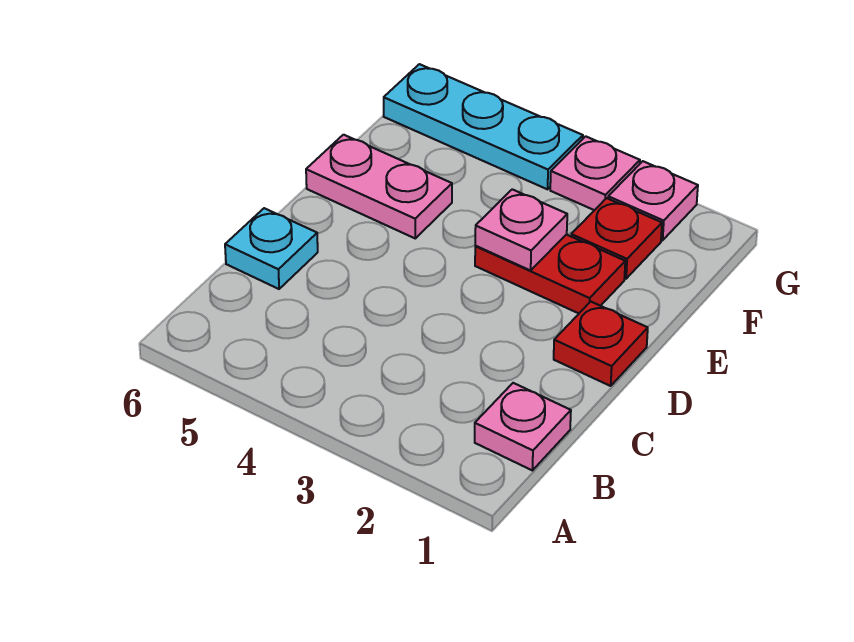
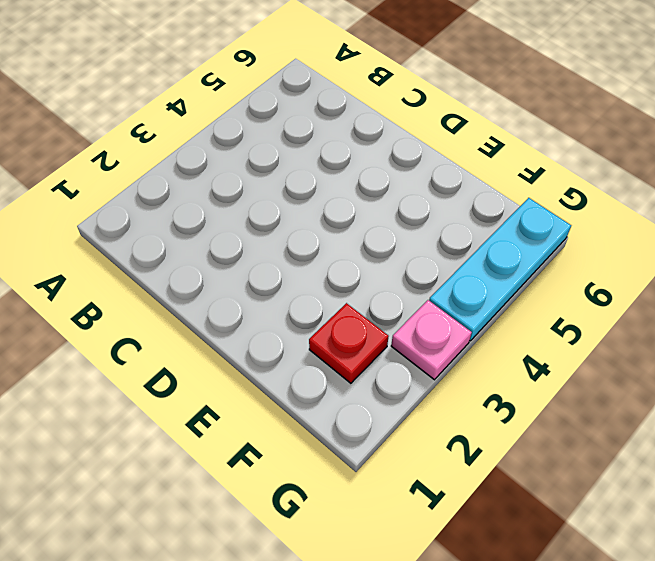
none -> pink plate B1 level 1
none -> cyan plate C6 level 1

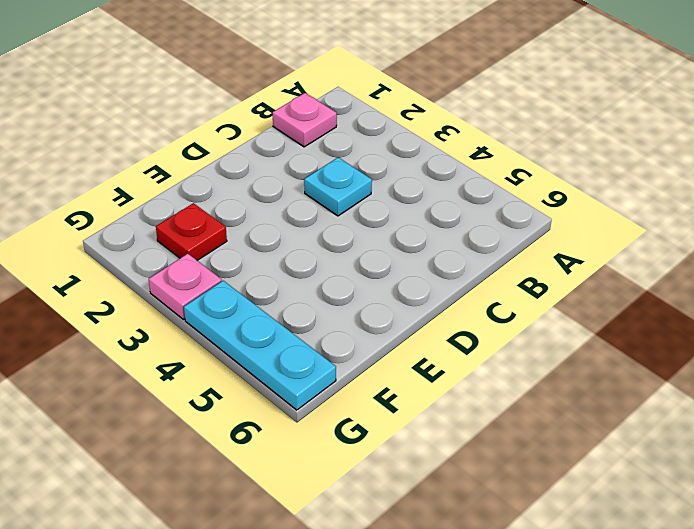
cyan plate C3 level 1 -> cyan plate C6 level 1
none -> red plate D1 level 1
none -> red plate E2:E3 level 1

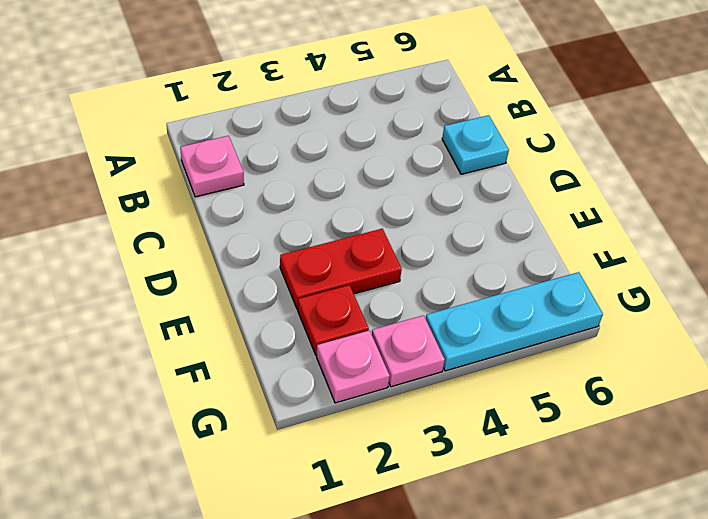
none -> red plate D1 level 1
none -> pink plate E5:E6 level 1

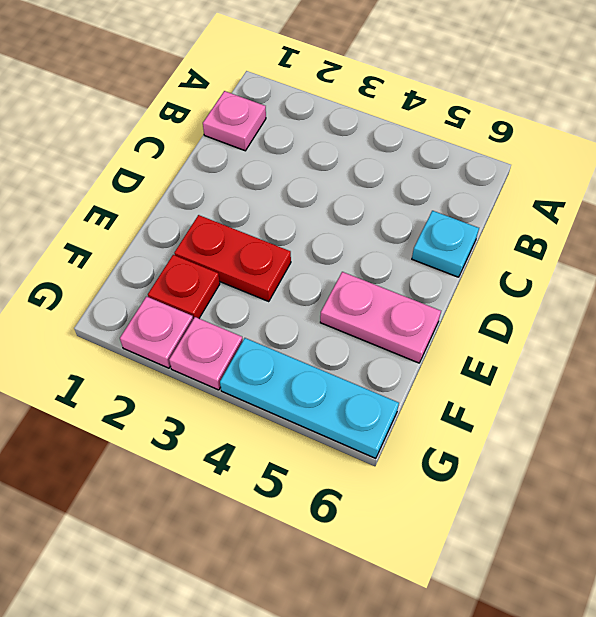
none -> red plate D1 level 1
none -> pink plate E3 level 2

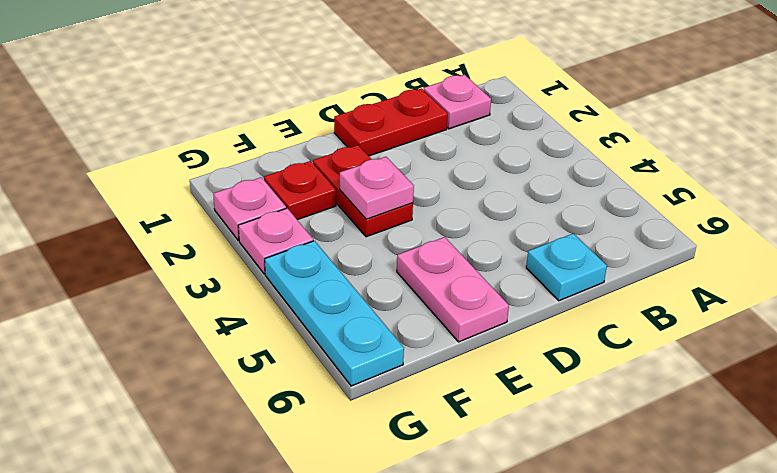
red plate C1:D1 level 1 -> red plate D1 level 1

